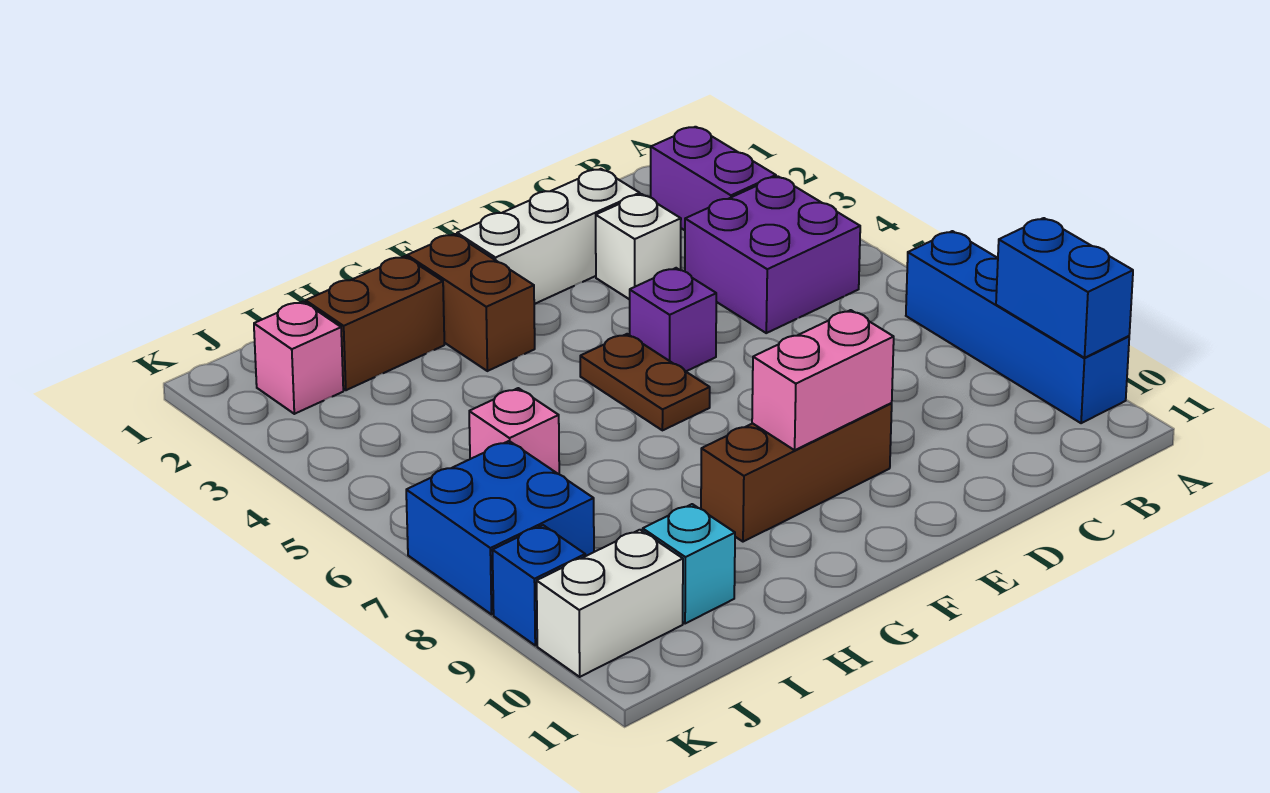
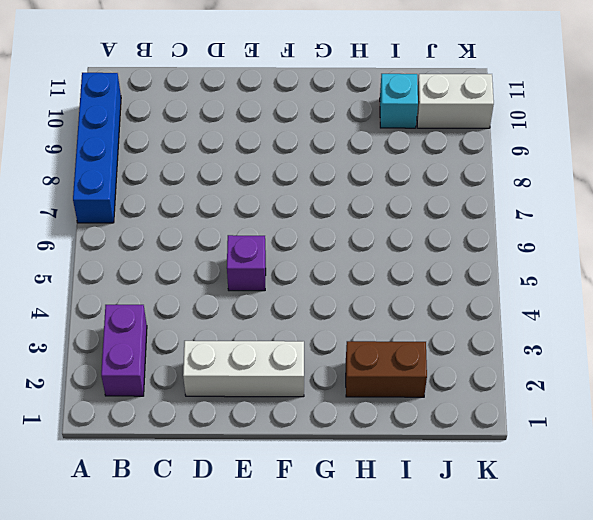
none -> purple brick B4:C5 level 1
none -> white brick D3 level 1
none -> brown brick E9:G9 level 1

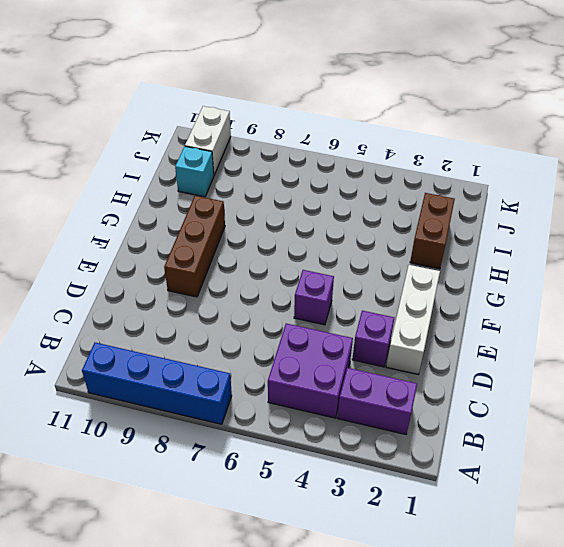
purple brick D3 level 1 -> white brick D3 level 1
none -> brown plate F5:F6 level 1
none -> brown brick G2:G3 level 1
none -> pink brick I6 level 1

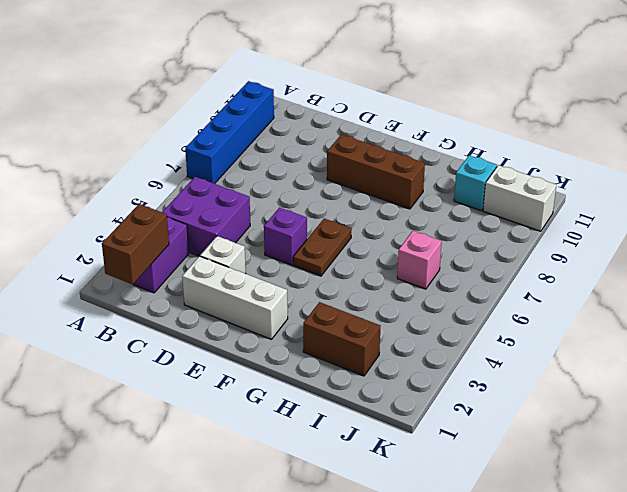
brown brick B1:B2 level 2 -> brown brick G2:G3 level 1
none -> pink brick J2 level 1
none -> blue brick J7:K8 level 1
none -> blue brick K9 level 1

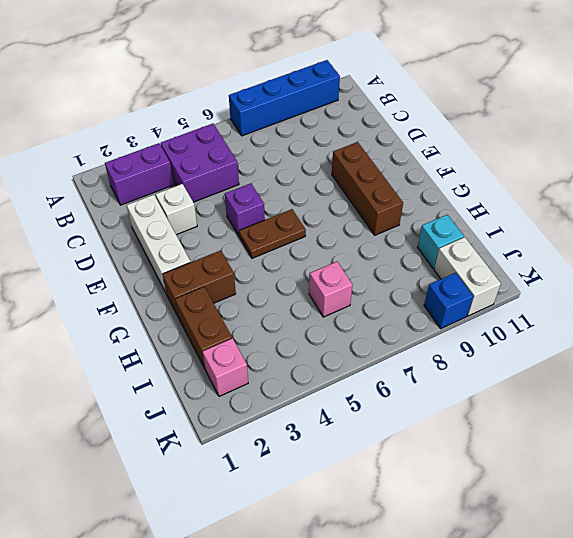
none -> blue brick J7:K8 level 1
none -> blue brick A9:A10 level 2
none -> pink brick E9:F9 level 2

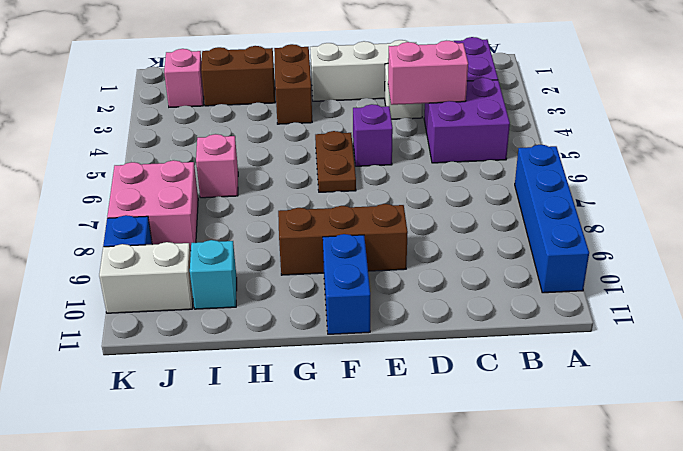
pink brick C4:D4 level 2 -> pink brick E9:F9 level 2
blue brick F10:F11 level 1 -> blue brick A9:A10 level 2
pink brick J7:K8 level 1 -> blue brick J7:K8 level 1

